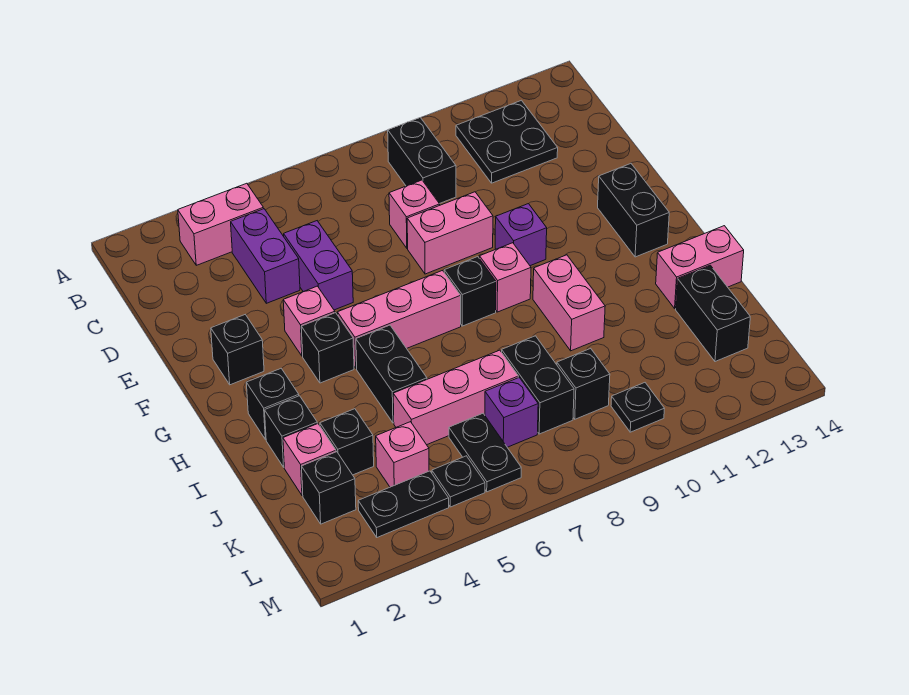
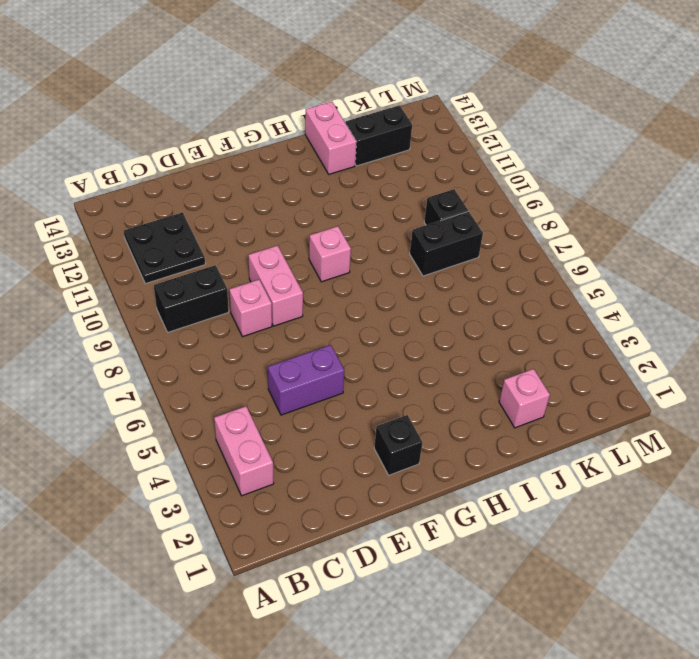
none -> purple brick C4:D4 level 1
none -> pink brick F4 level 1
none -> purple brick F10 level 1
none -> black brick F13:G13 level 1

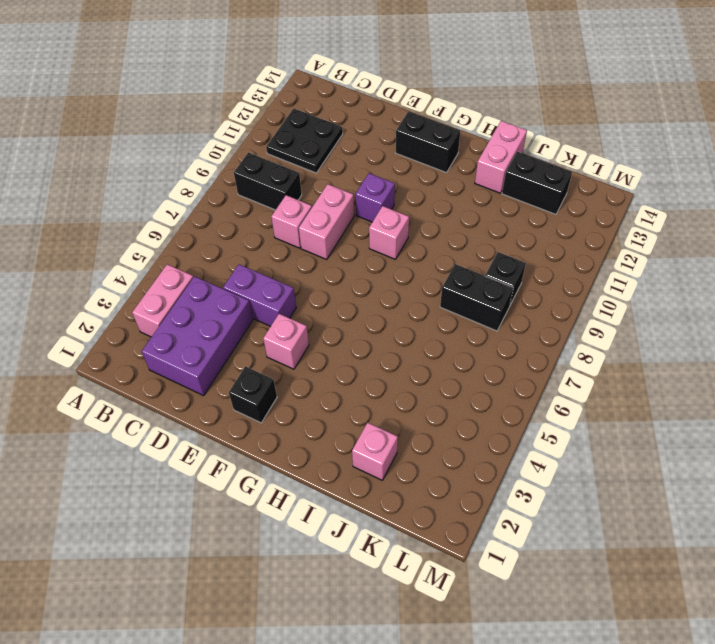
purple brick C2:D4 level 1 -> purple brick C4:D4 level 1
none -> black brick G4 level 1
none -> pink brick G5:G7 level 1
none -> black brick G8 level 1
none -> black brick H2 level 1

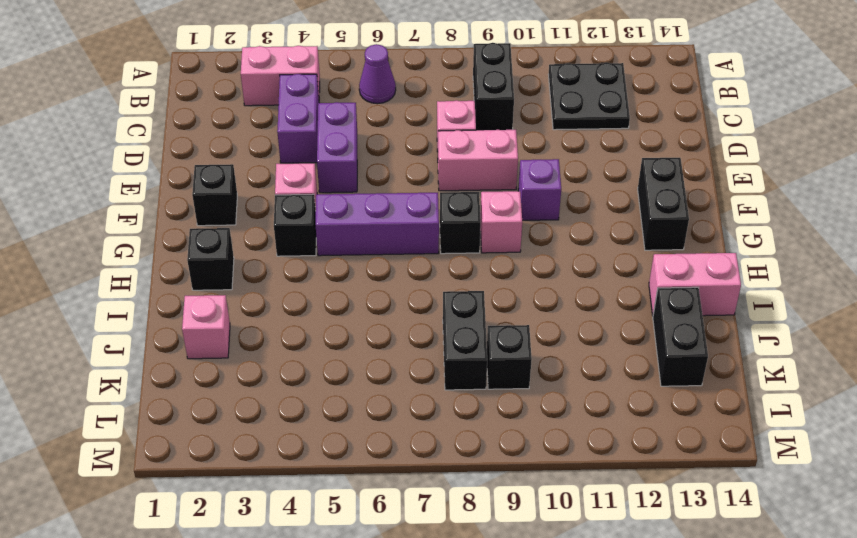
purple cone B6 level 1 -> none
purple brick G5:G7 level 1 -> pink brick G5:G7 level 1
none -> black brick H5:I5 level 1
none -> pink brick H10:I10 level 1
none -> black brick I2 level 1
none -> black brick J3 level 1

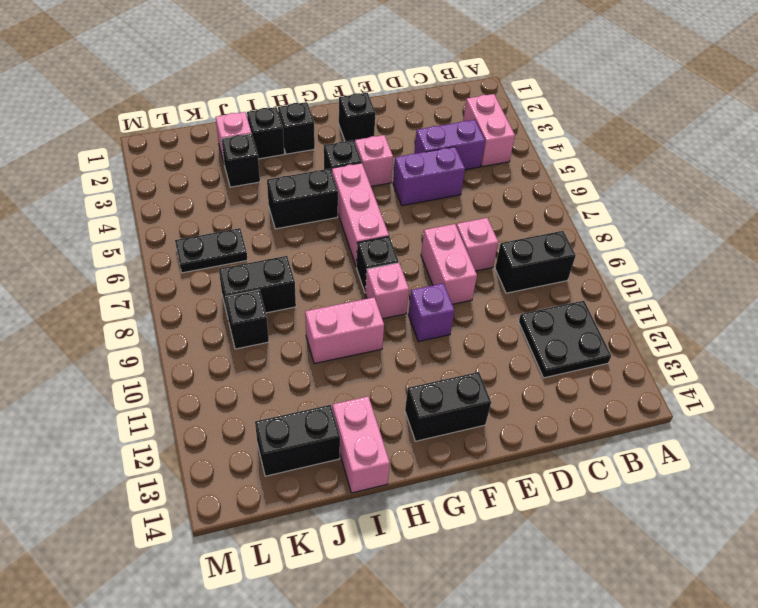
none -> pink brick J5:J7 level 1
none -> black brick K2 level 1
none -> pink brick K4 level 1
none -> purple brick K7 level 1

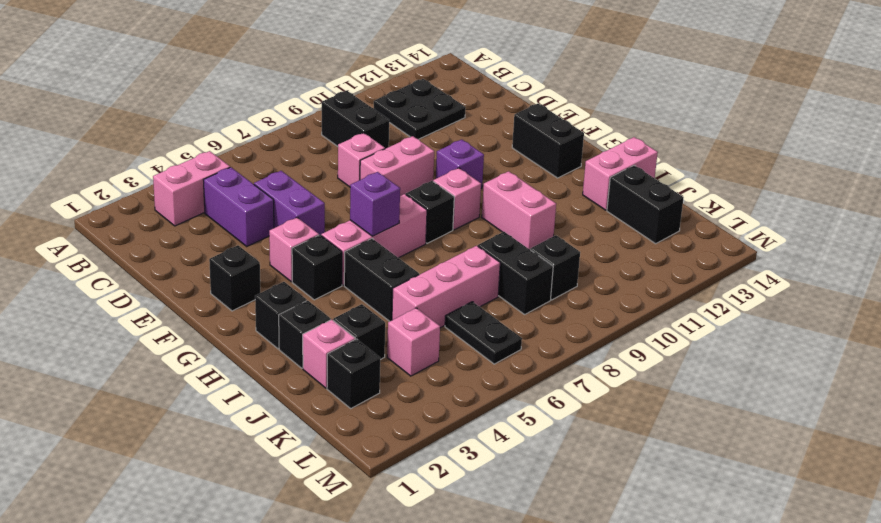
purple brick G6 level 2 -> purple brick K7 level 1
none -> black plate L3:L4 level 1
none -> black plate L5 level 1
none -> black plate L10 level 1

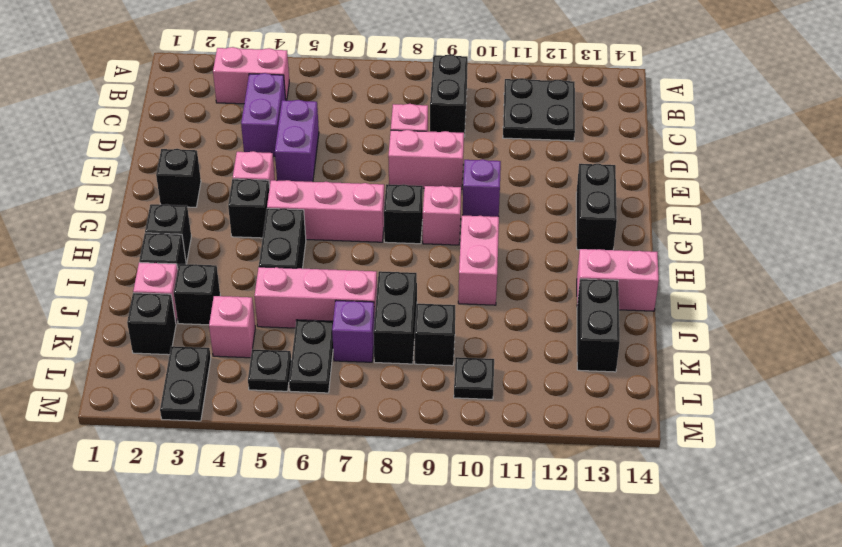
black plate L3:M3 level 1 -> black plate L3:L4 level 1

